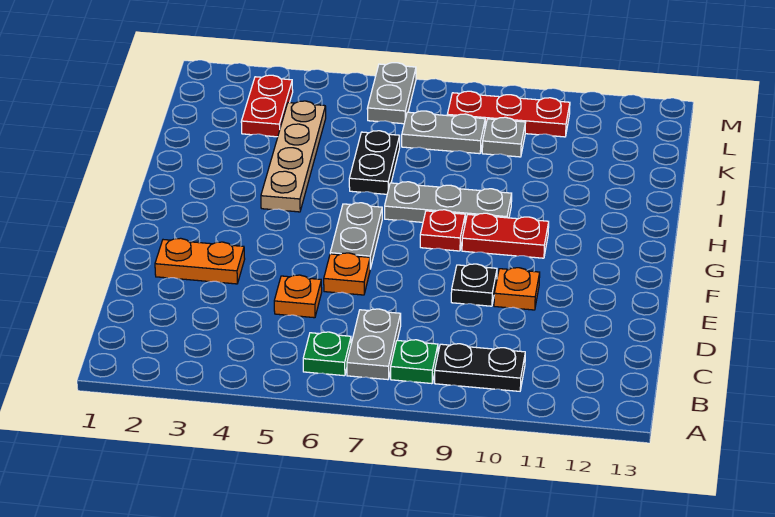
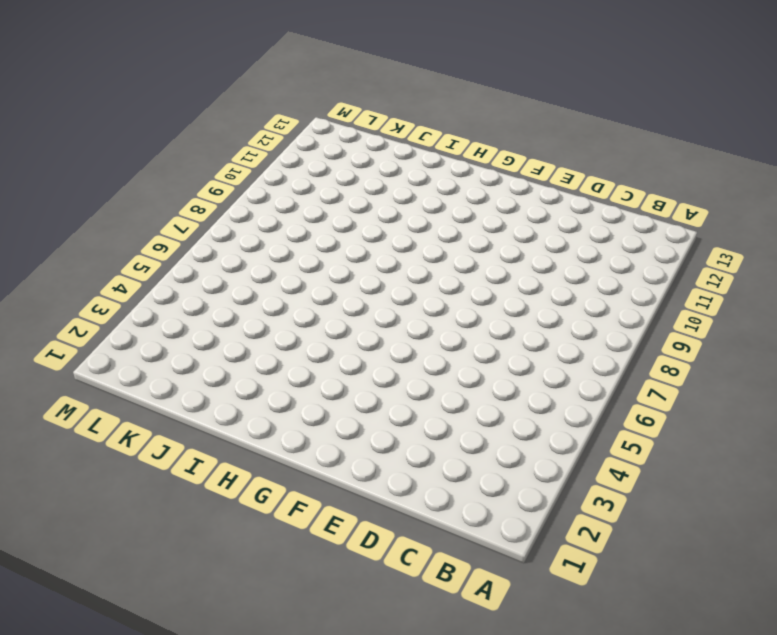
none -> green plate B6 level 1
none -> grey plate B7:C7 level 1
none -> green plate B8 level 1

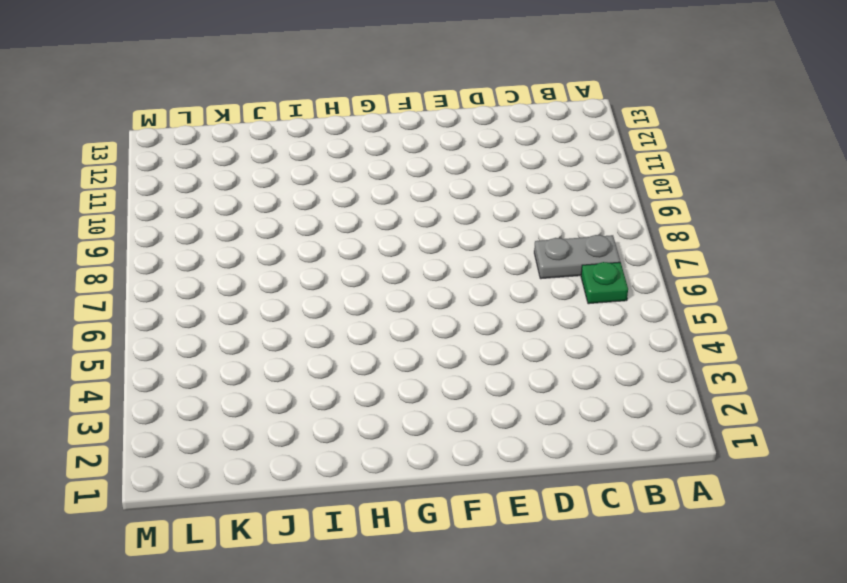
none -> green plate B8 level 1
none -> black plate B9:B10 level 1
none -> orange plate D5 level 1

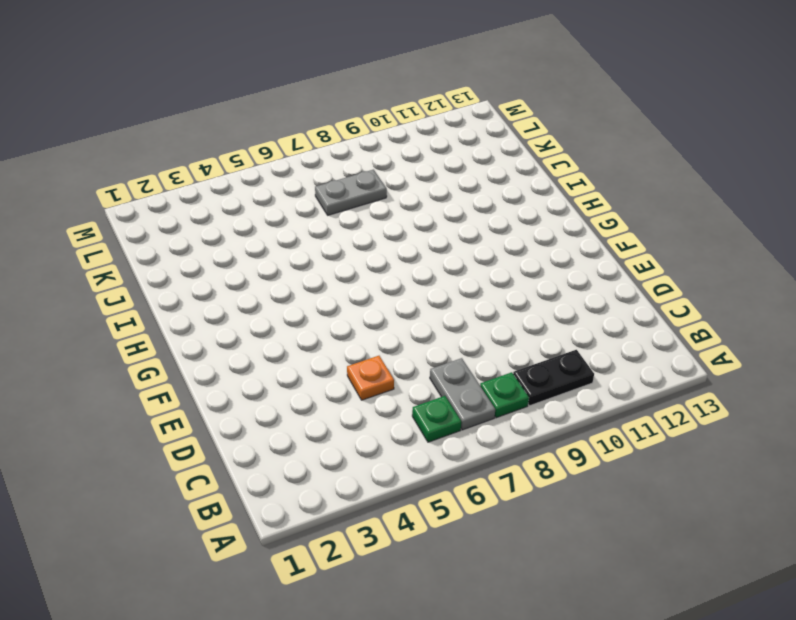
none -> orange plate E2:E3 level 1
none -> orange plate E6 level 1
none -> black plate E9 level 1

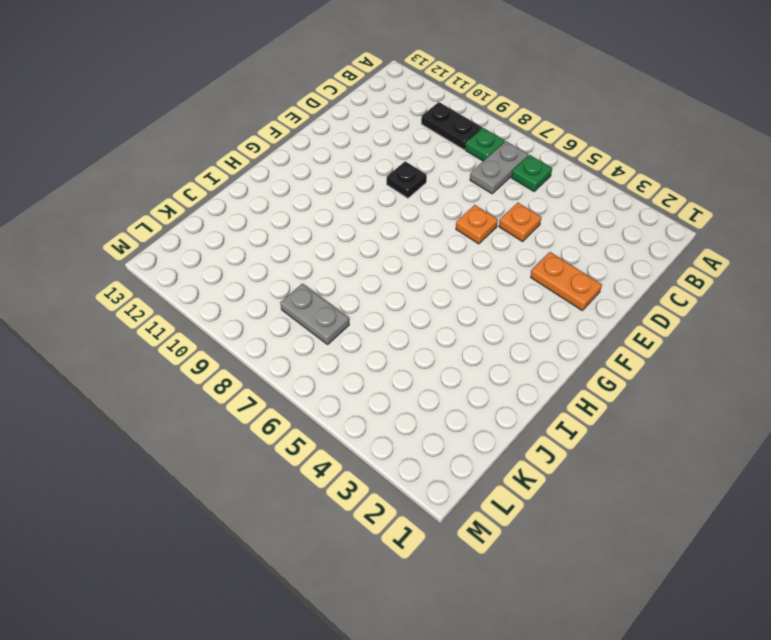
none -> orange plate E10 level 1
none -> grey plate F6:G6 level 1
none -> red plate G8 level 1

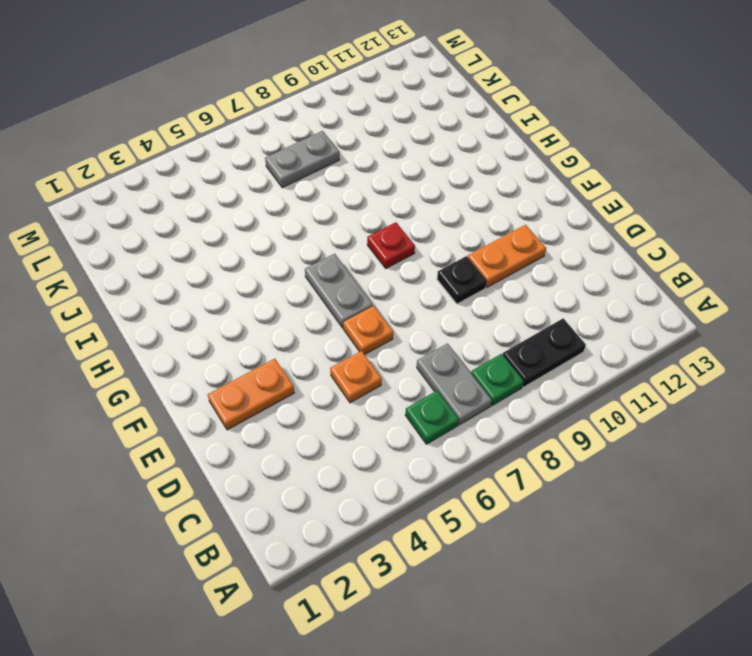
orange plate E10:E11 level 1 -> orange plate E10 level 1
none -> red plate G9:G10 level 1
none -> tan plate H4:K4 level 1
none -> grey plate H7:H9 level 1

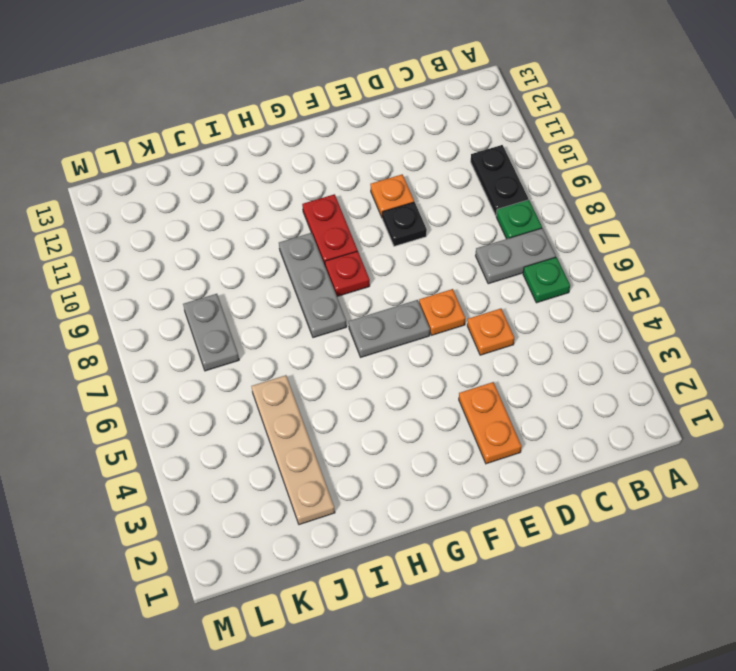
tan plate J2:J5 level 1 -> tan plate H4:K4 level 1
none -> black plate I6:J6 level 1
none -> red plate K3:L3 level 1
none -> grey plate K9 level 1

